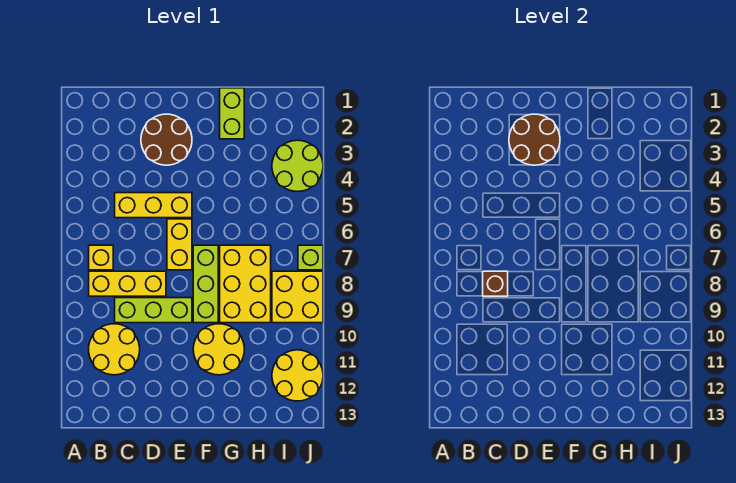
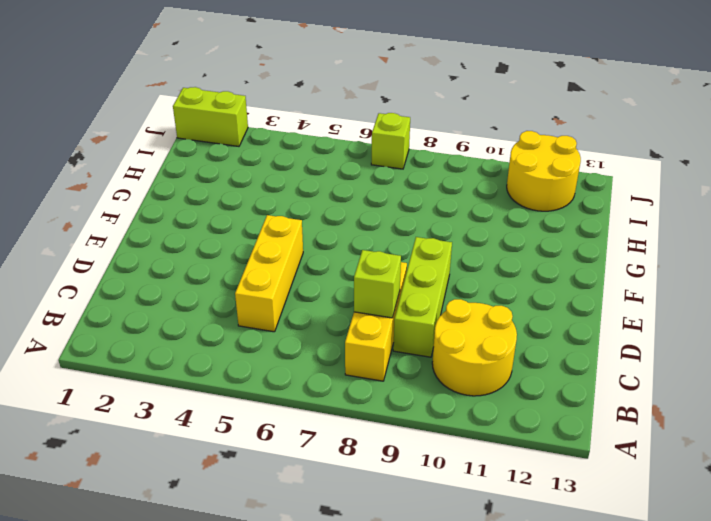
lime brick C8 level 2 -> brown brick C8 level 2
lime brick J1:J2 level 1 -> lime brick G1:G2 level 1
none -> yellow brick B7 level 1
none -> brown round brick D2:E3 level 1
none -> yellow brick E6:E7 level 1

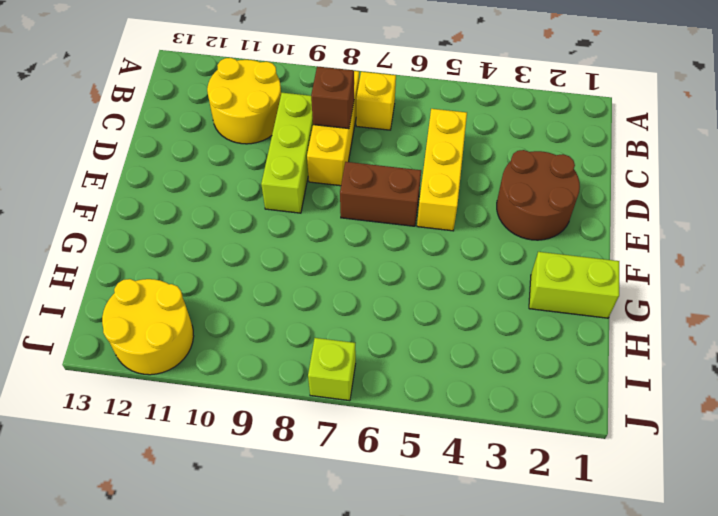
brown brick E6:E7 level 1 -> yellow brick E6:E7 level 1
none -> lime brick F7:F9 level 1
none -> yellow round brick F10:G11 level 1
none -> yellow brick G7:H9 level 1

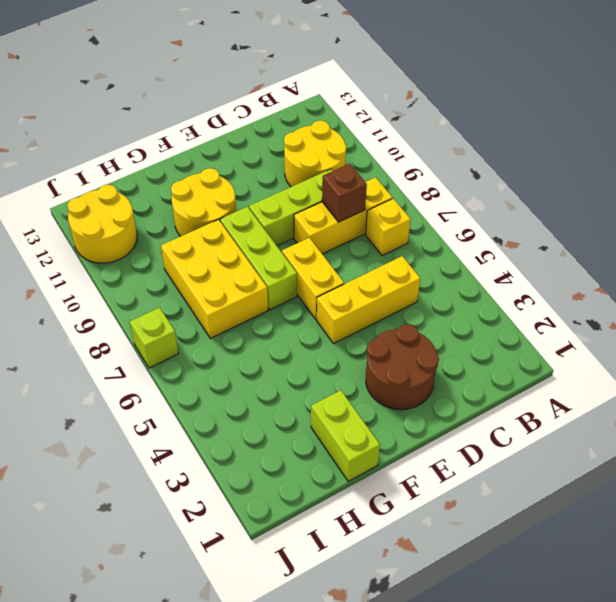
none -> lime round brick I3:J4 level 1
none -> yellow brick I8:J9 level 1
none -> brown round brick D2:E3 level 2

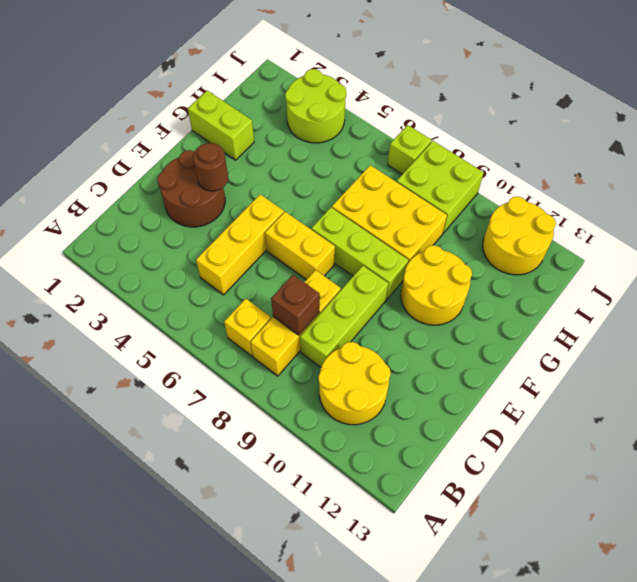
brown round brick E3 level 2 -> brown round brick D2:E3 level 2
lime brick I8:J9 level 1 -> yellow brick I8:J9 level 1

